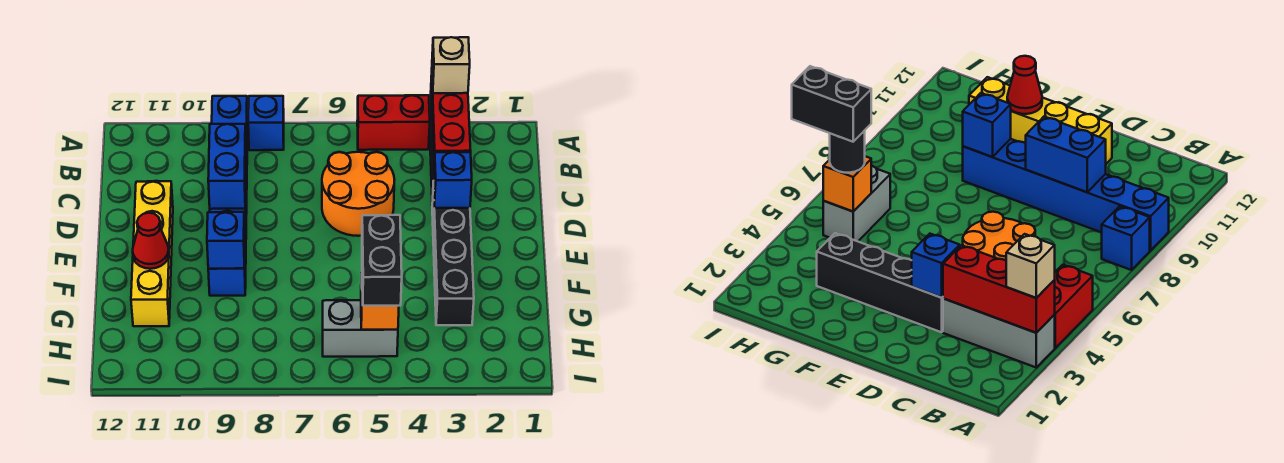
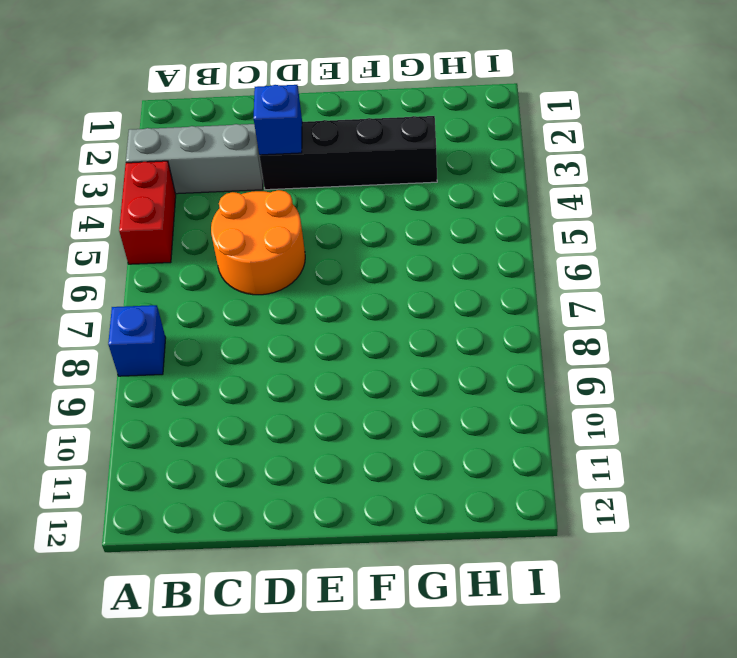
none -> blue brick A9:F9 level 1
none -> yellow brick D11:G11 level 1
none -> grey brick H5:H6 level 1

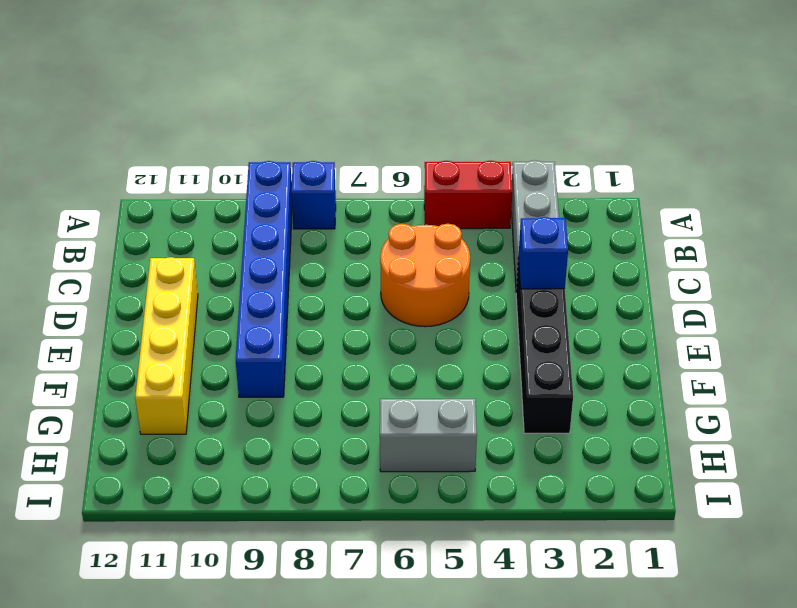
none -> red brick A3:C3 level 2
none -> blue brick C9:D9 level 2
none -> blue brick F9 level 2

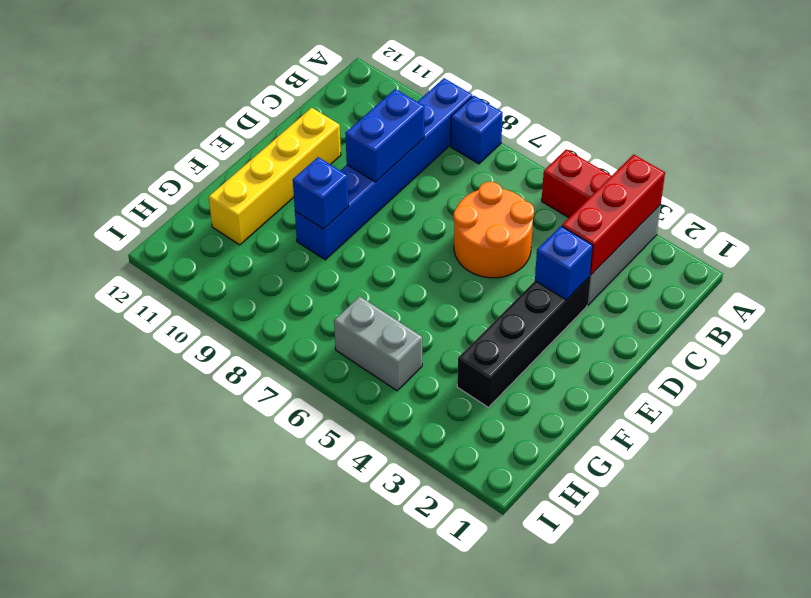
none -> red cone F11 level 2
none -> orange brick H5 level 2
none -> tan brick A3 level 3

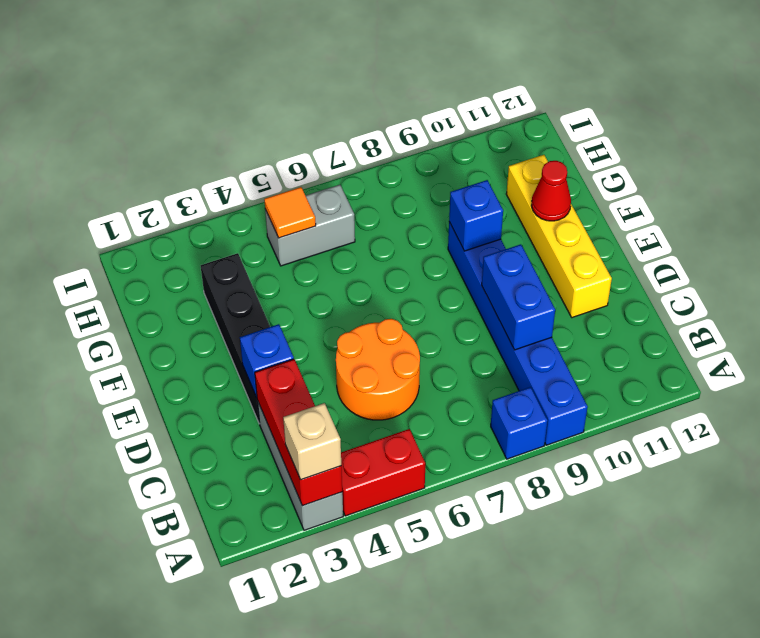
orange tile H5 level 2 -> orange brick H5 level 2
none -> black round brick H5 level 3
none -> black brick H5:I5 level 4

